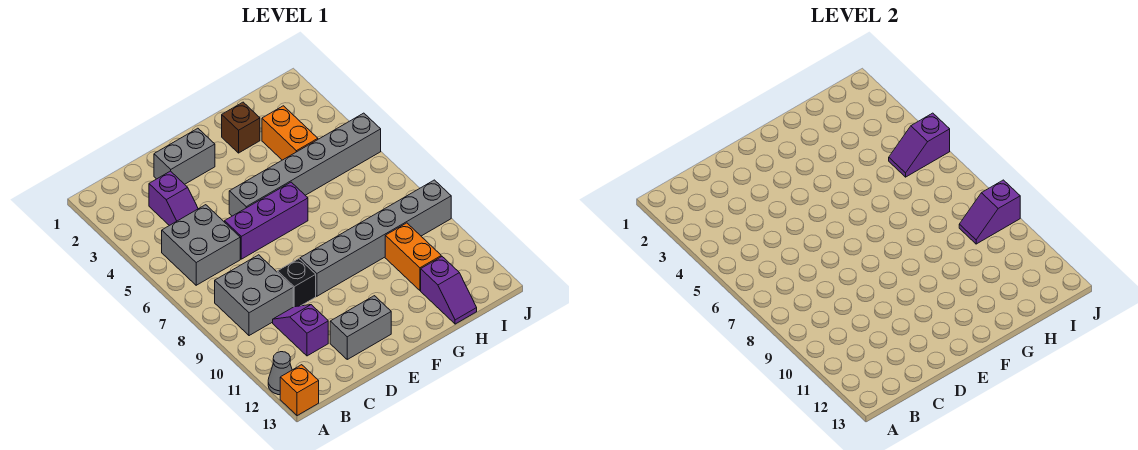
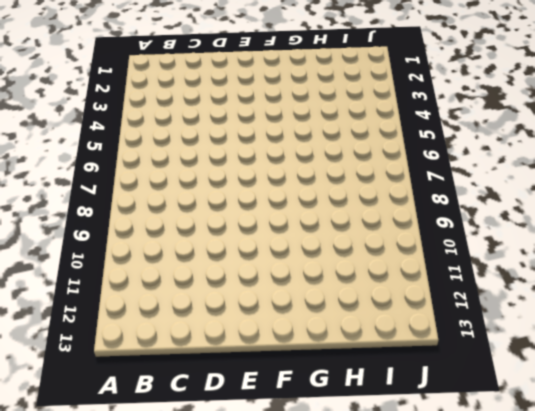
none -> grey cone A12 level 1
none -> orange brick A13 level 1
none -> grey brick B5:C6 level 1

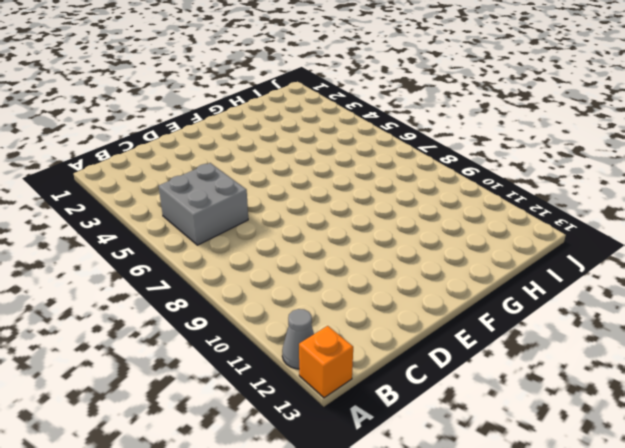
none -> grey brick B8:C9 level 1
none -> purple slope C3:C4 level 1 top 3
none -> purple slope C10:C11 level 1 top 11

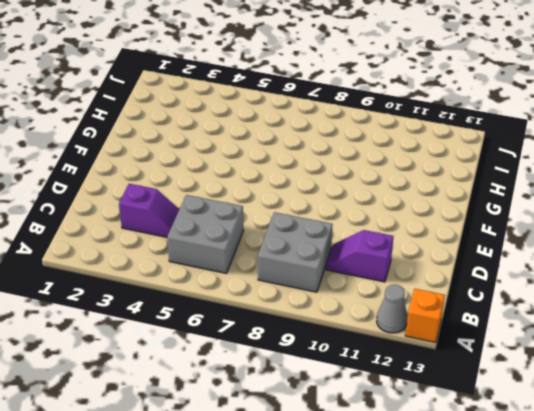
none -> grey brick D2:E2 level 1
none -> purple brick D6:F6 level 1
none -> black brick D9 level 1

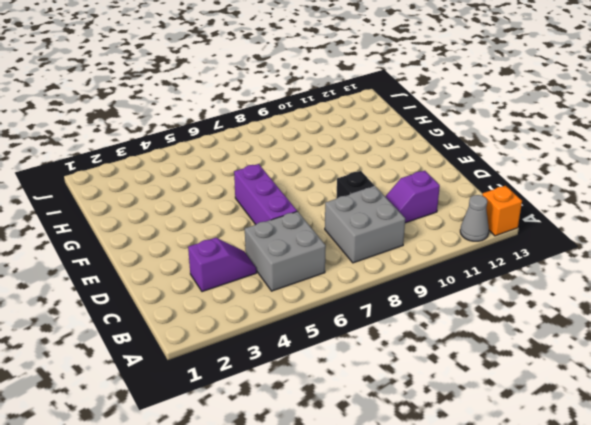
none -> grey brick D2:E2 level 1
none -> grey brick D12:E12 level 1
none -> grey brick E5:J5 level 1

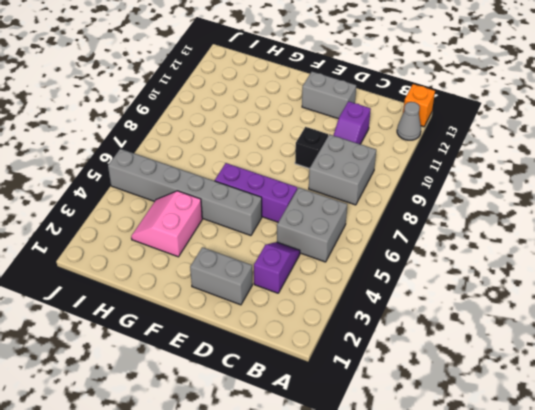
pink slope G3:H4 level 1 top G -> orange brick H3:H4 level 1
none -> grey brick E9:J9 level 1
none -> brown brick G2 level 1
none -> orange brick H10:H11 level 1

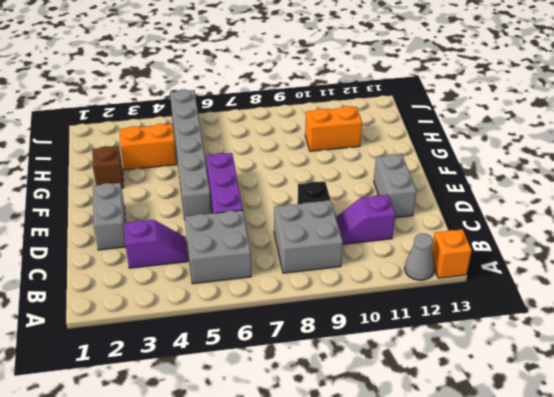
none -> grey brick E9:J9 level 1
none -> purple slope H12:H13 level 1 top 12
none -> purple slope I5:J5 level 2 top J

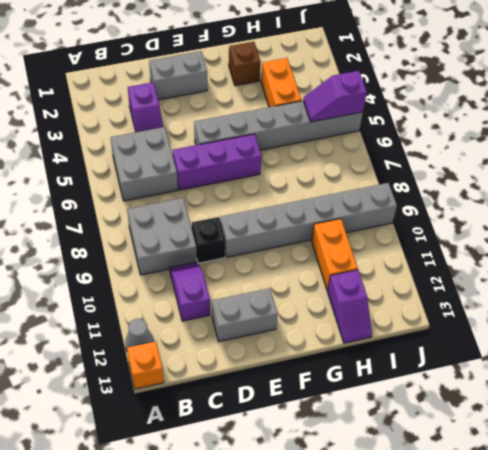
none -> purple slope I9:J9 level 2 top J

